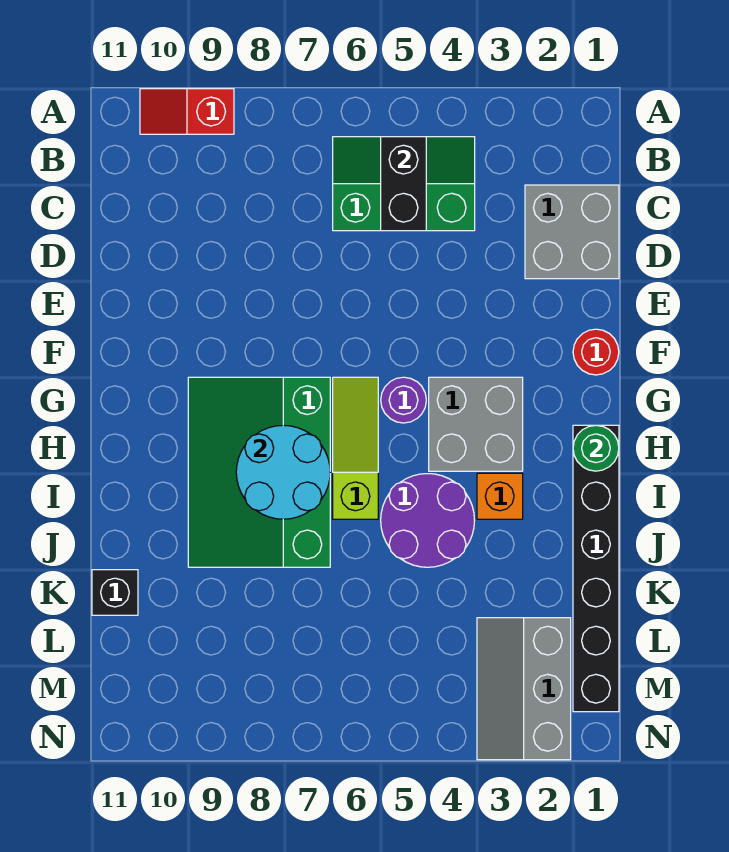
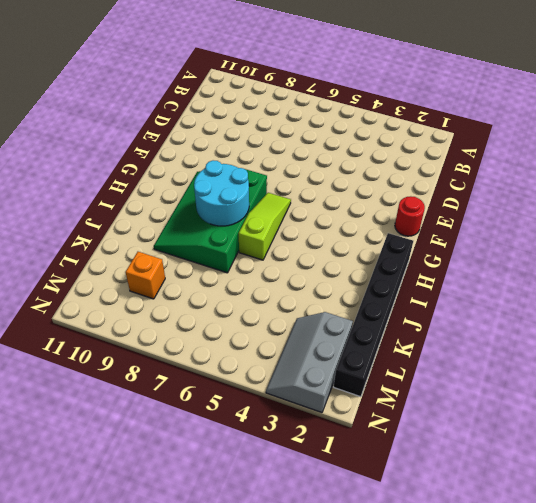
orange brick L9 level 1 -> orange brick I3 level 1
none -> red slope A9:A10 level 1 top 9
none -> green slope B4:C6 level 1 top C
none -> grey brick C1:D2 level 1

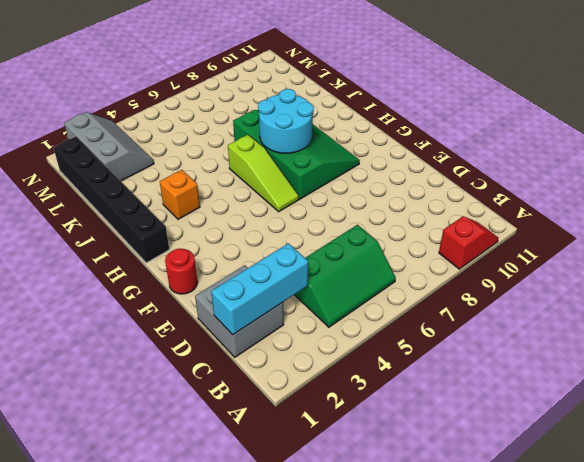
cyan brick C1:C3 level 2 -> none
none -> grey brick G3:H4 level 1
none -> purple round brick G5 level 1
none -> purple round brick I4:J5 level 1

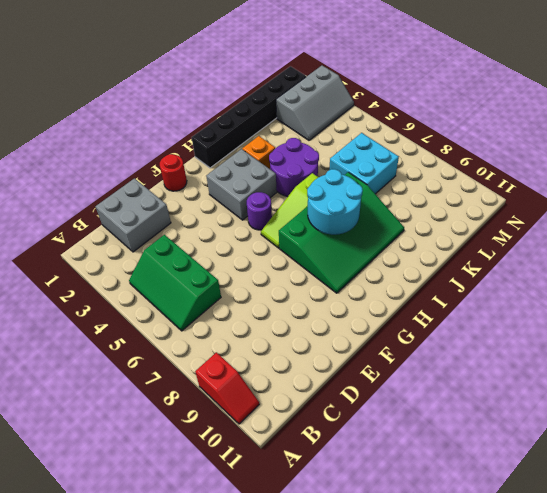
cyan brick K6:L7 level 1 -> none
none -> black brick K11 level 1
none -> black brick B5:C5 level 2
none -> green round brick H1 level 2

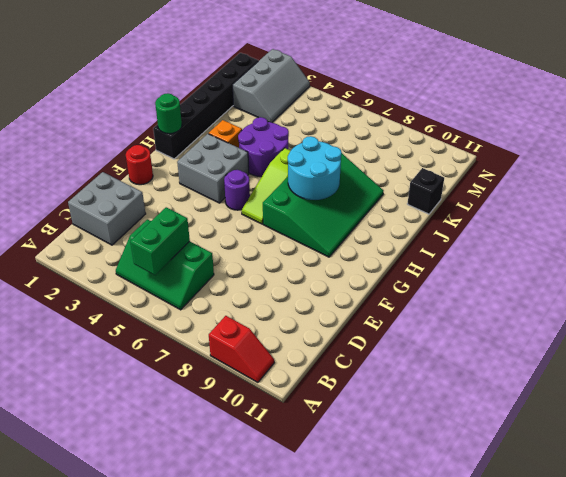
green brick B5:C5 level 2 -> black brick B5:C5 level 2

